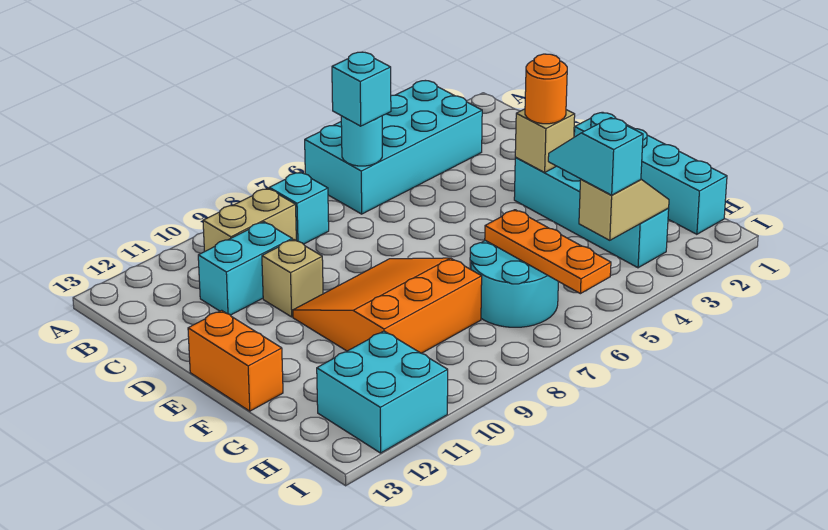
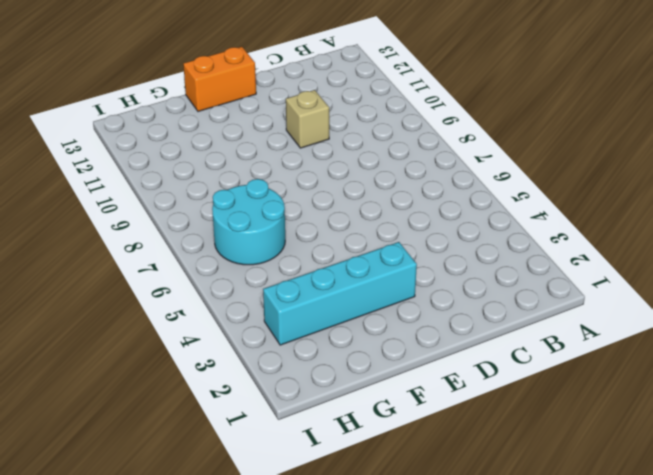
none -> cyan brick A3:B6 level 1
none -> cyan brick B8 level 1
none -> tan brick B9:B10 level 1

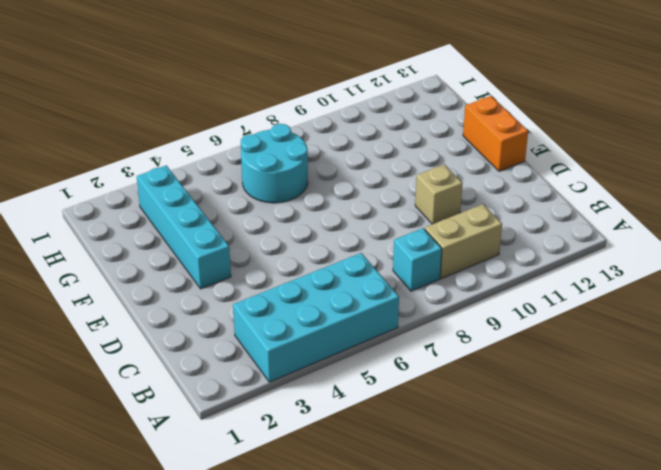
none -> cyan brick C10:C11 level 1
none -> cyan brick E1:H1 level 1
none -> orange slope E8:G10 level 1 top G

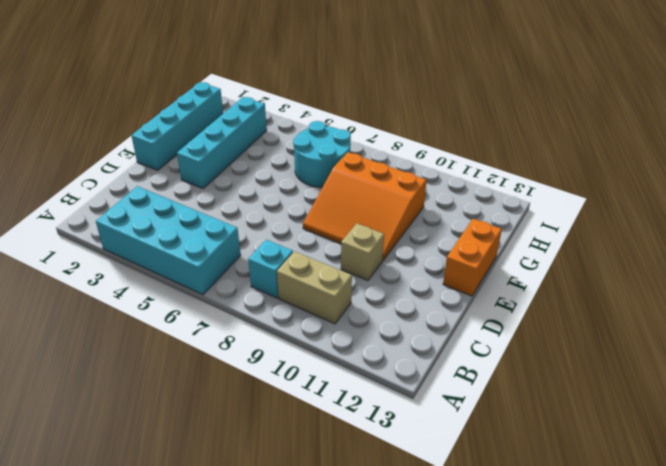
none -> cyan brick C10:C11 level 1
none -> cyan brick H11:I12 level 1
none -> cyan round brick B6 level 2

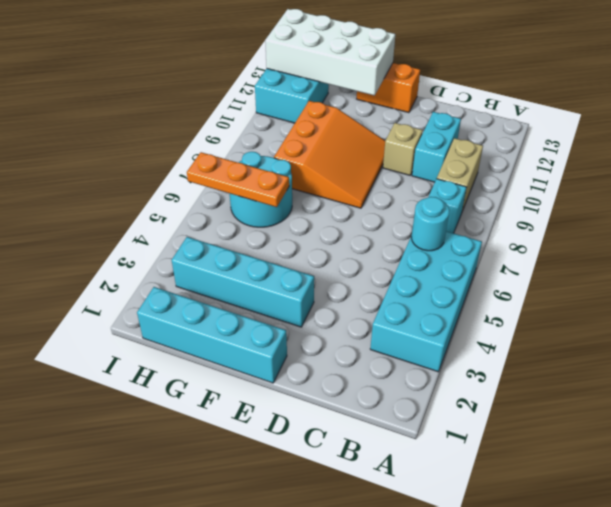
white brick F12:I13 level 2 -> none
none -> tan brick E3 level 2
none -> tan slope H3:H4 level 2 top 4
none -> cyan brick B6 level 3

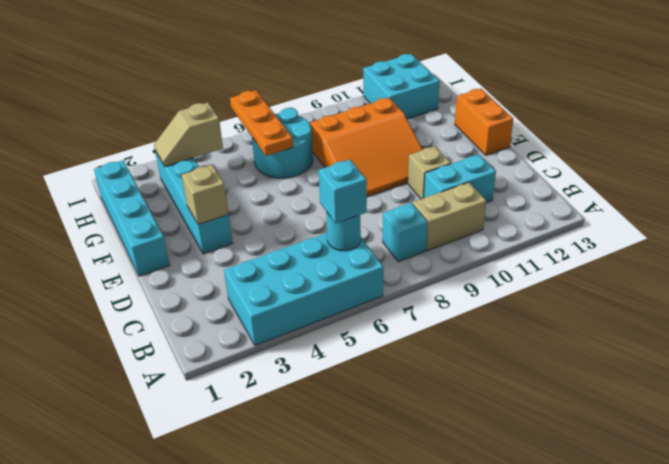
none -> orange round brick E3 level 3
none -> cyan slope G4:H4 level 3 top H

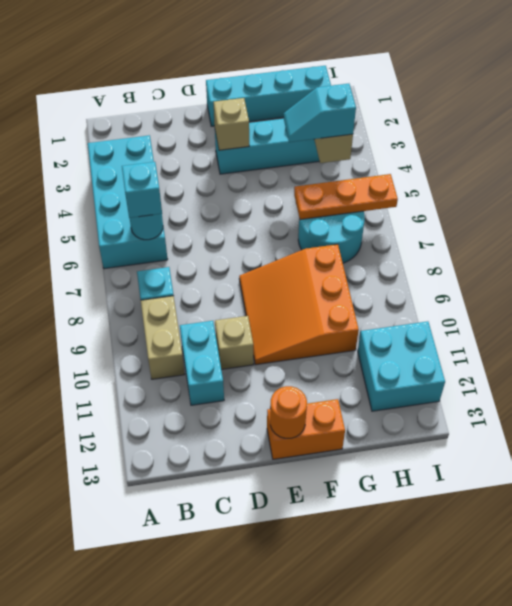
orange round brick E13 level 2 -> orange round brick E3 level 3

